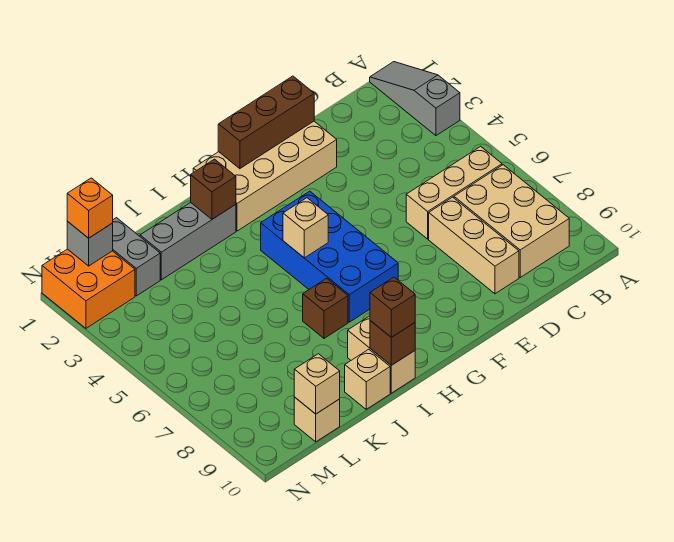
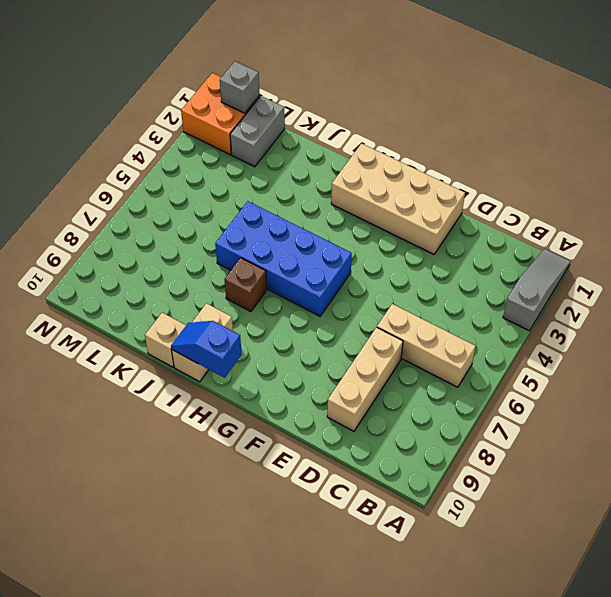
blue brick G5:J6 level 1 -> blue brick G4:H7 level 1
blue slope H10:I10 level 2 top H -> brown brick I10 level 2
none -> tan brick B7:C9 level 1
none -> grey brick I2:K2 level 1
none -> tan brick L10 level 1

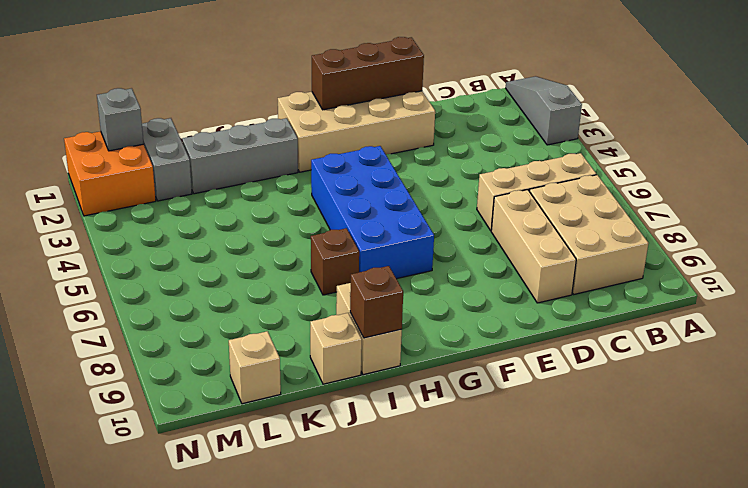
none -> tan brick H5 level 2
none -> brown brick I2 level 2
none -> tan brick L10 level 2

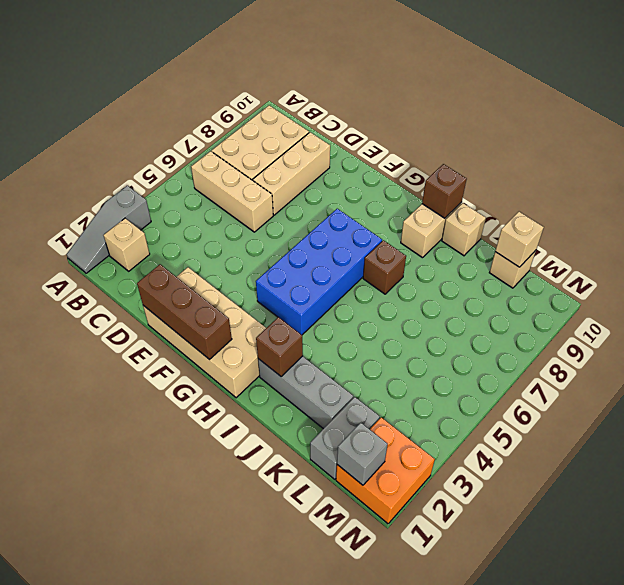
tan brick B2 level 1 -> tan brick H5 level 2
none -> brown brick I10 level 3
none -> orange brick M1 level 3

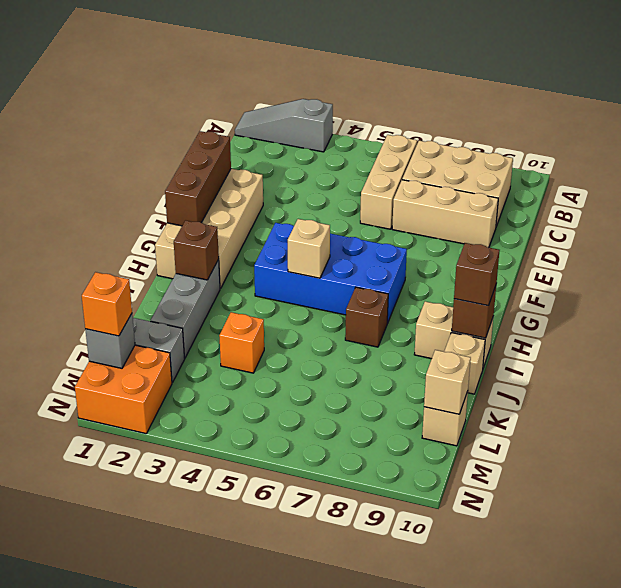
orange brick K4 level 1 -> none

